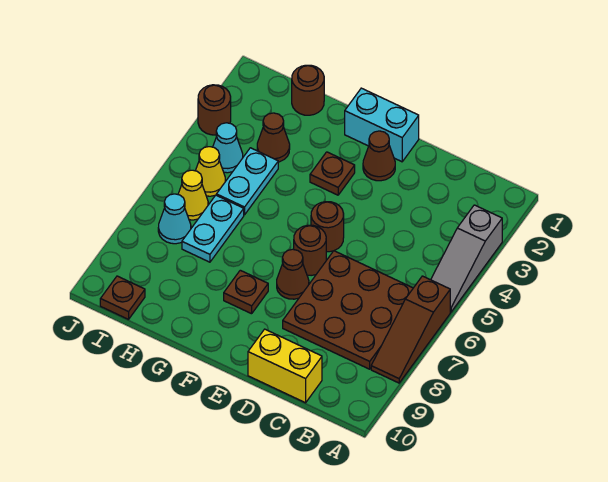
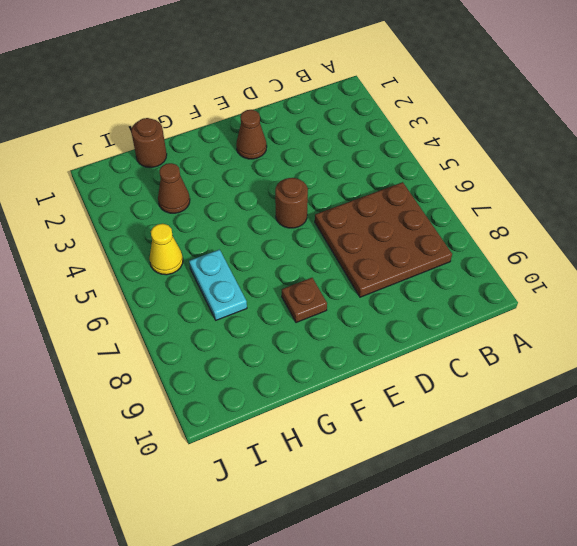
none -> grey slope A3:A5 level 1 top 3
none -> brown slope A6:A8 level 1 top 6
none -> yellow brick C10:D10 level 1

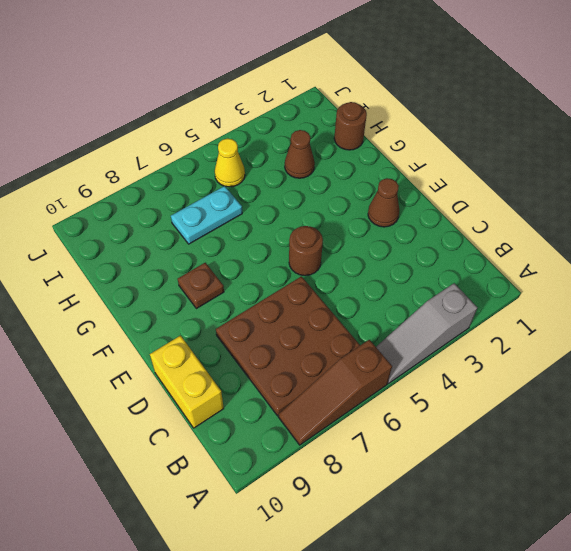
none -> cyan brick E1:F1 level 1
none -> brown round brick E6 level 1
none -> brown cone E7 level 1

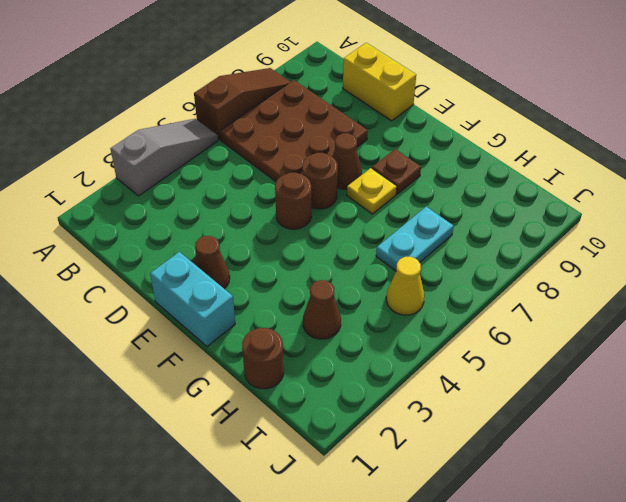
yellow plate F7 level 1 -> none
none -> brown plate F3 level 1
none -> cyan plate H4:H5 level 1
none -> cyan cone I4 level 1

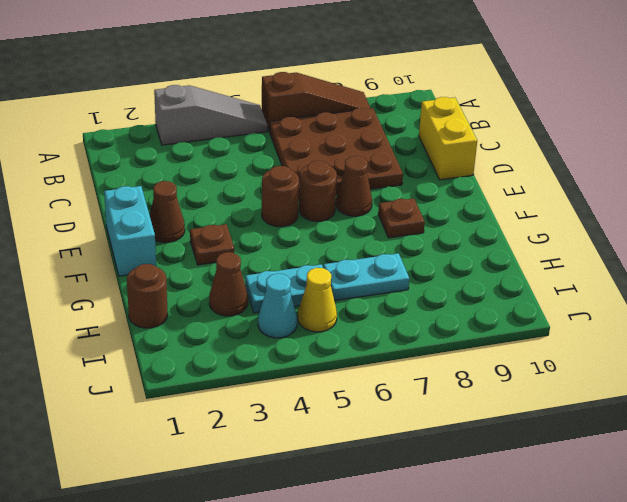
none -> yellow cone I6 level 1
none -> cyan cone I7 level 1
none -> brown plate I10 level 1

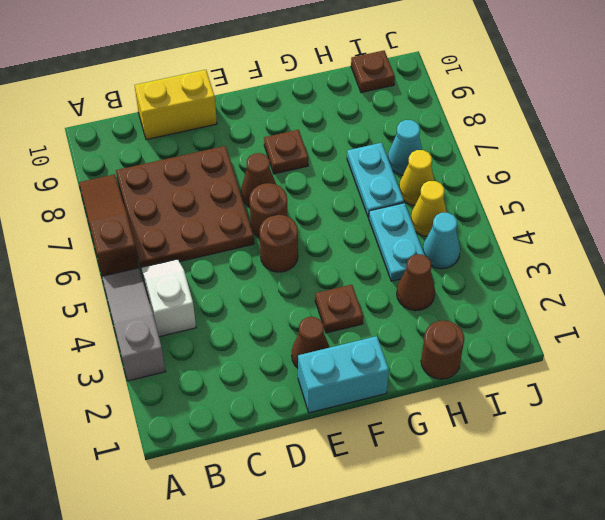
white slope B4:B5 level 1 top 4 -> none
none -> brown round brick J3 level 1

